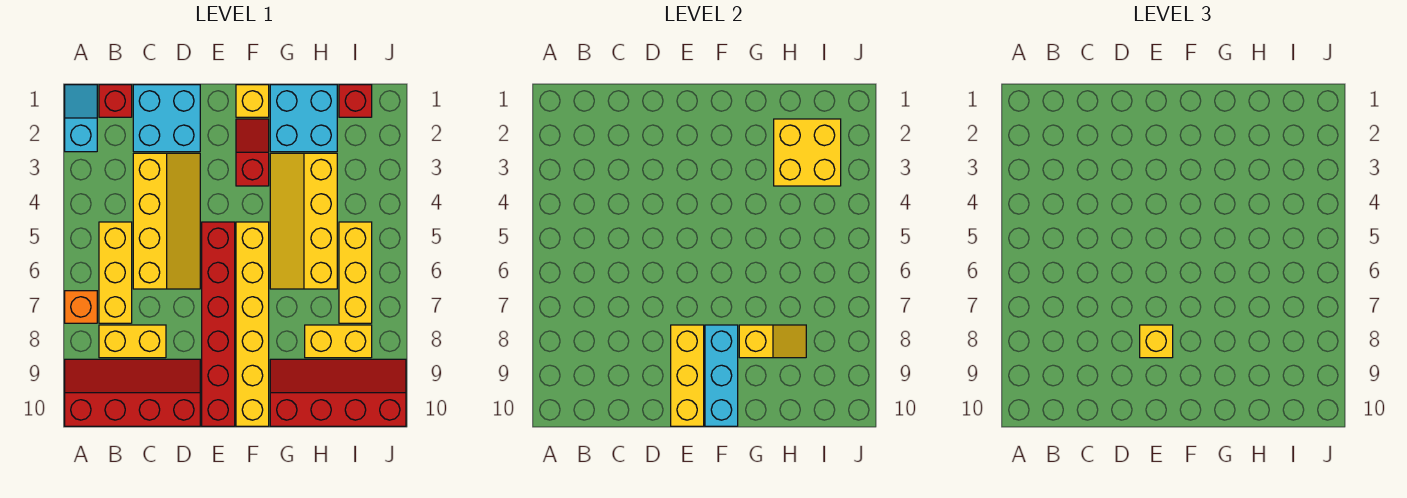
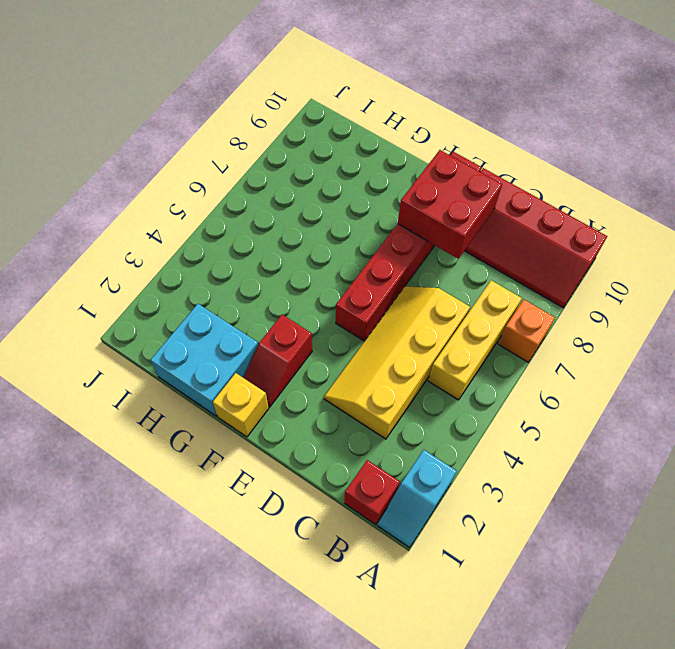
red brick D8:E9 level 2 -> yellow brick E8:E10 level 2
none -> yellow brick B8:C8 level 1
none -> cyan brick C1:D2 level 1
none -> yellow brick F5:F10 level 1

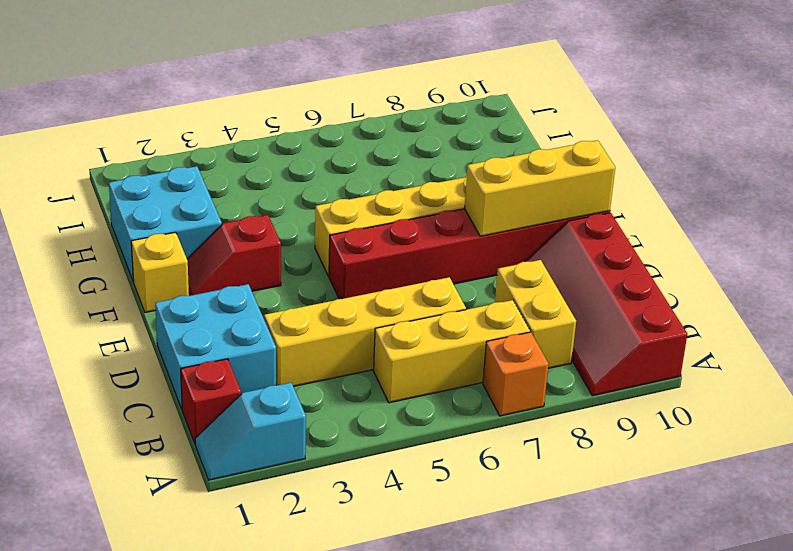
none -> yellow slope G3:H6 level 1 top H
none -> red slope G9:J10 level 1 top 10
none -> yellow brick H8:I8 level 1

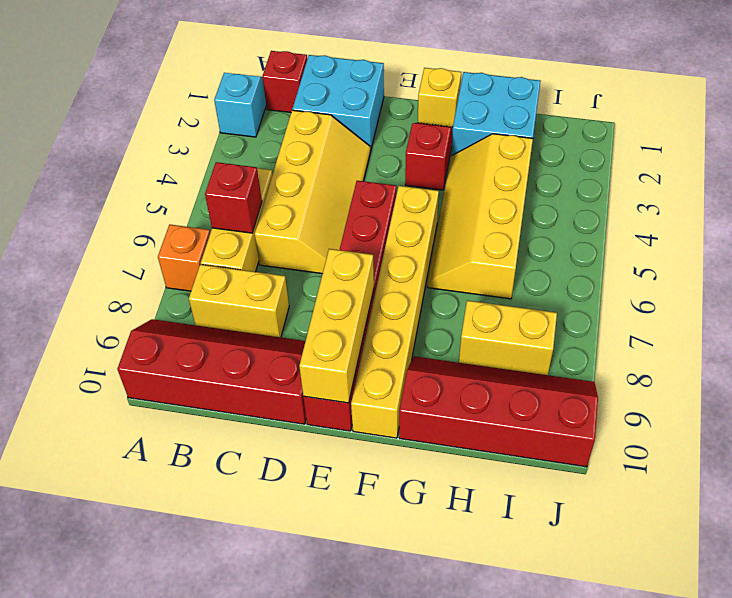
red brick B6 level 2 -> red brick I1 level 1
none -> yellow brick I5:I7 level 1
none -> cyan brick F8:F10 level 2
none -> yellow slope G8:H8 level 2 top G

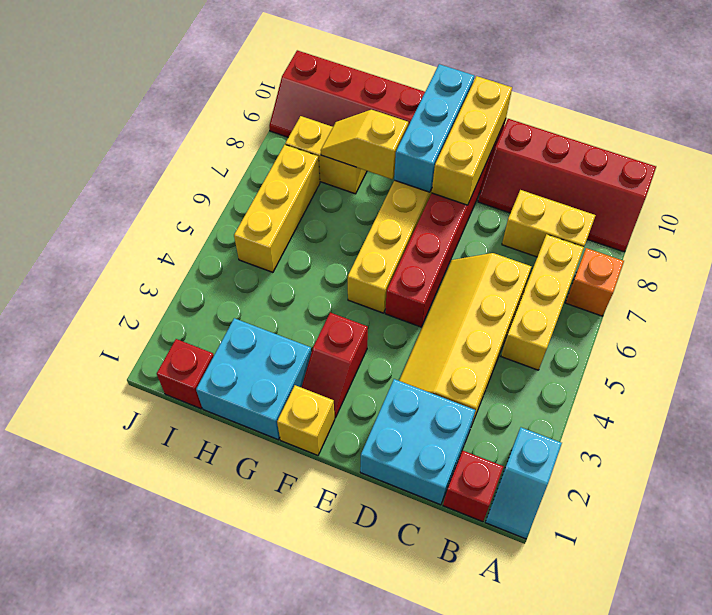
none -> yellow slope G3:H6 level 1 top H
none -> yellow brick H2:I3 level 2
none -> yellow brick E8 level 3

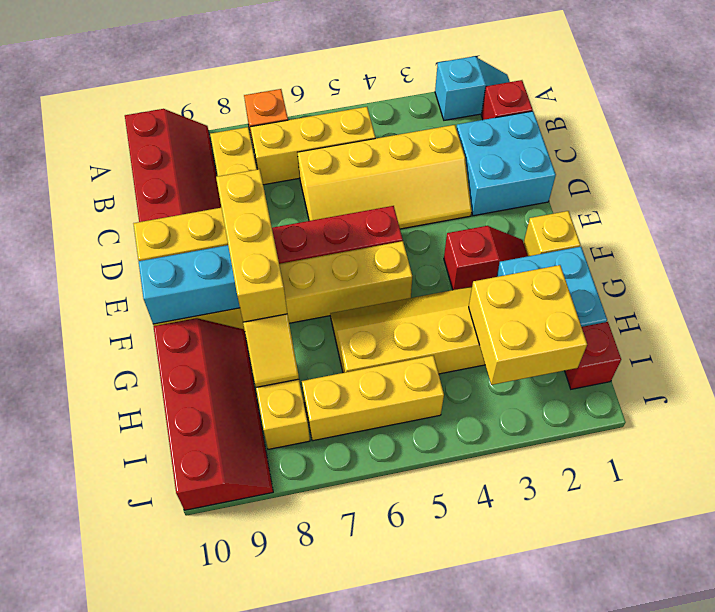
yellow brick E8:G8 level 3 -> yellow brick E8 level 3

